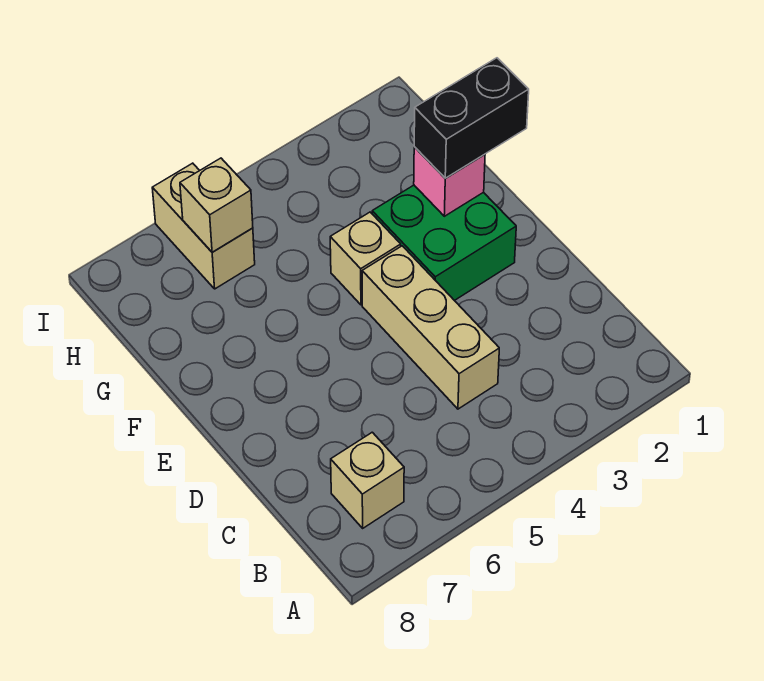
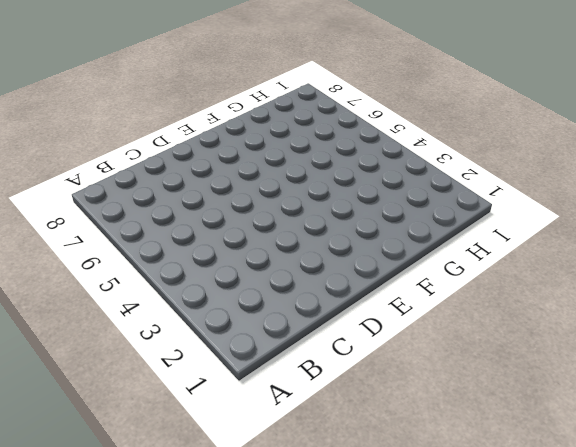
none -> tan brick B7 level 1
none -> tan brick C4:E4 level 1

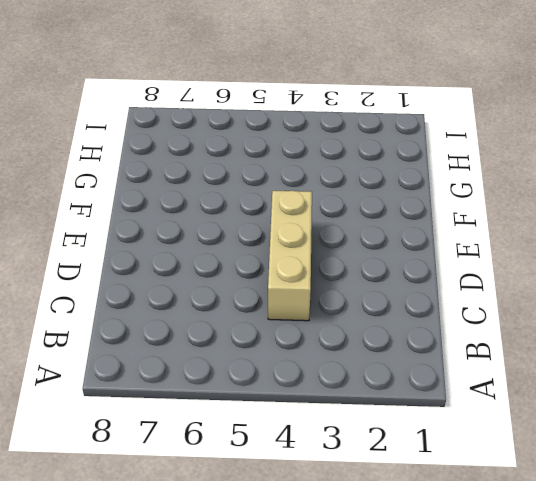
none -> tan brick B7 level 1
none -> green brick E2:F3 level 1

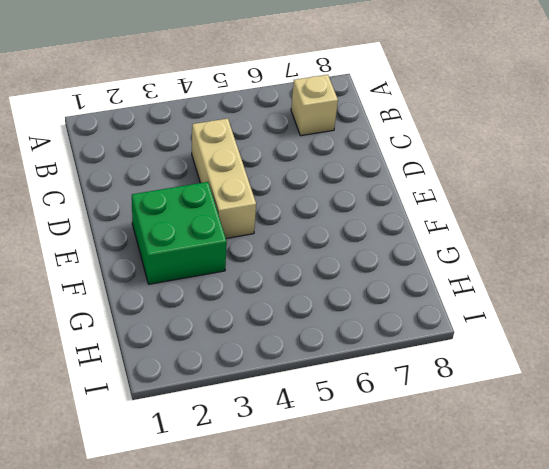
none -> tan brick F4 level 1
none -> tan brick H6:I6 level 1

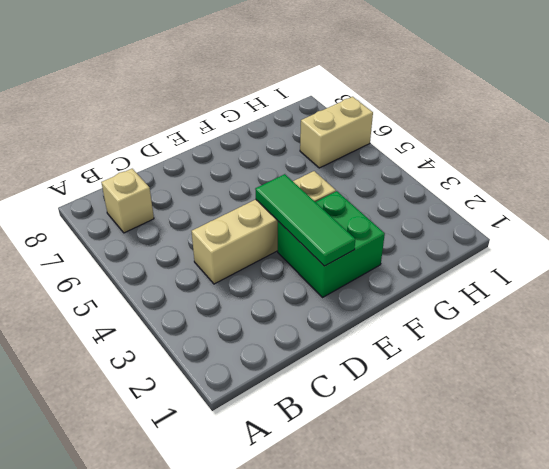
green tile E2:E4 level 2 -> none
none -> pink brick F2 level 2
none -> tan brick H6 level 2

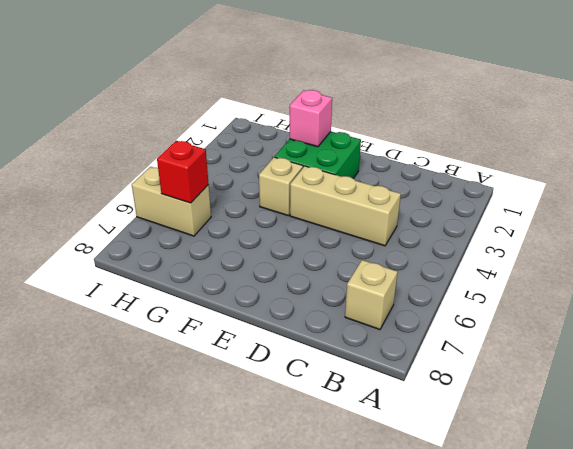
red brick H6 level 2 -> tan brick H6 level 2
none -> black brick F1:F2 level 3

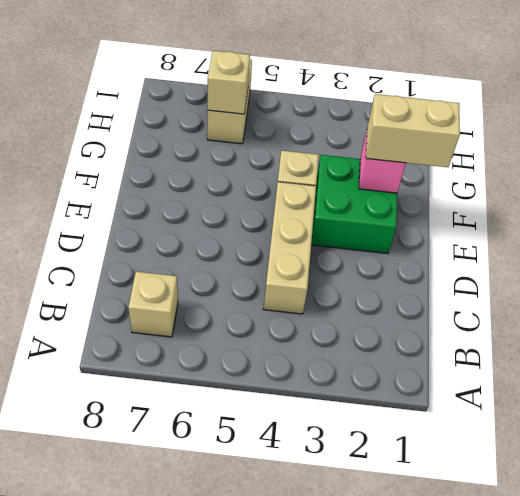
tan brick F1:F2 level 3 -> black brick F1:F2 level 3

